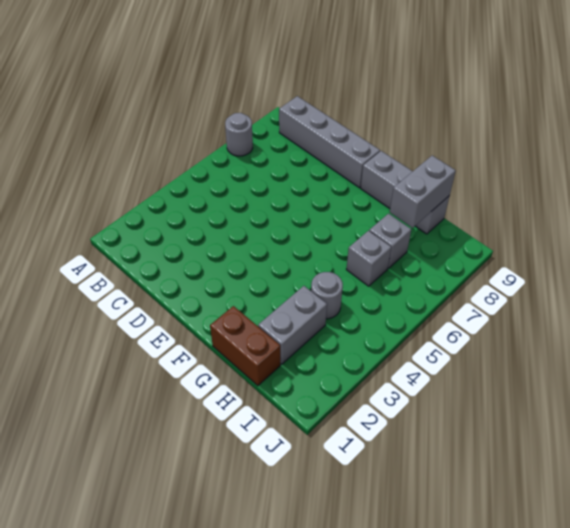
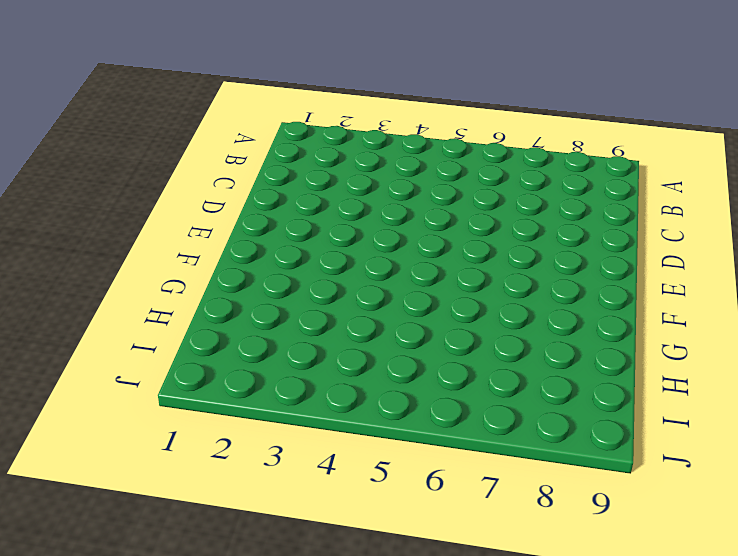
none -> grey round brick A7 level 1
none -> grey brick B9:E9 level 1

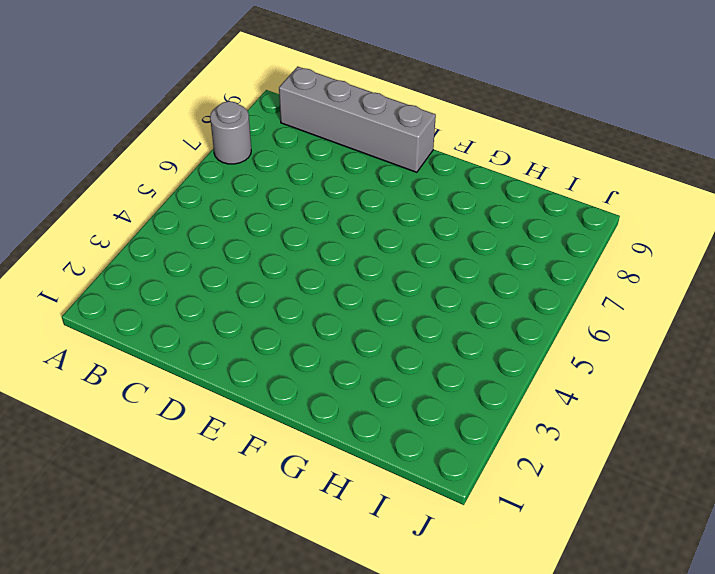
none -> grey brick F9:H9 level 1
none -> brown brick G1:H1 level 1

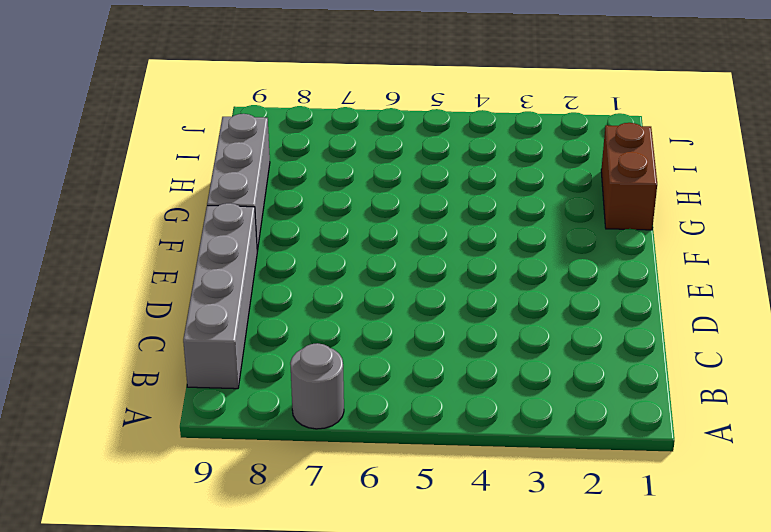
none -> grey brick H2:H3 level 1
none -> grey round brick H4 level 1

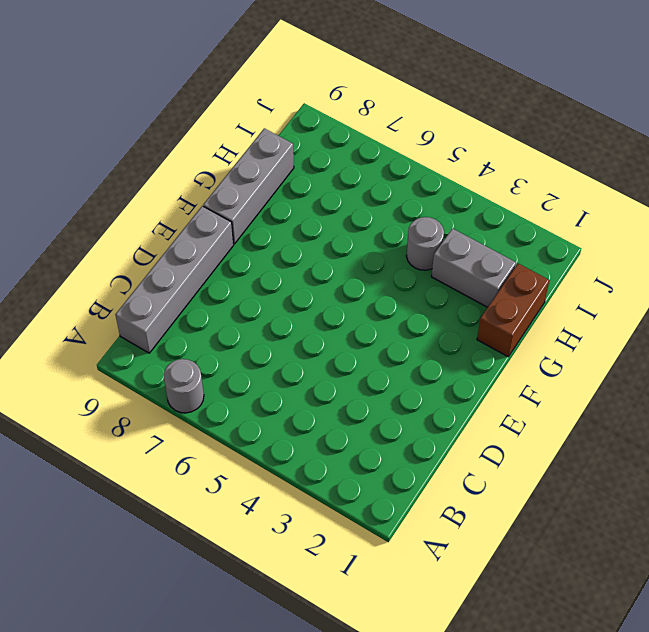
none -> grey brick H6 level 1
none -> grey brick H7 level 1

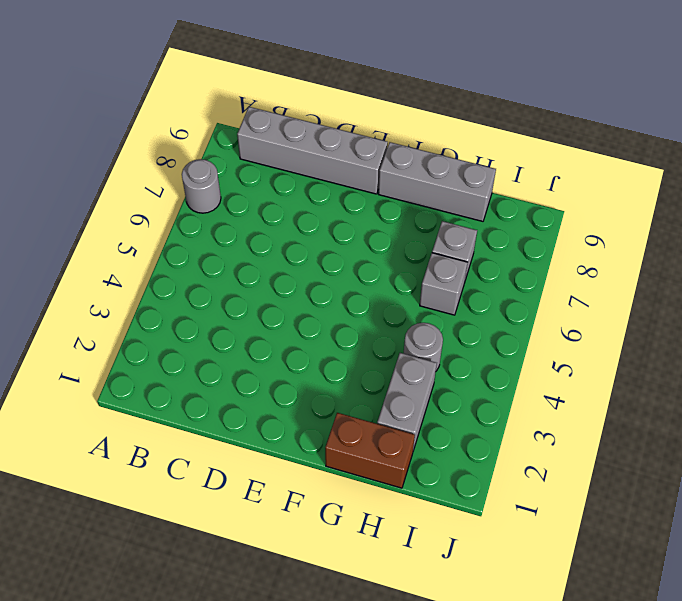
none -> grey brick H8:H9 level 2

